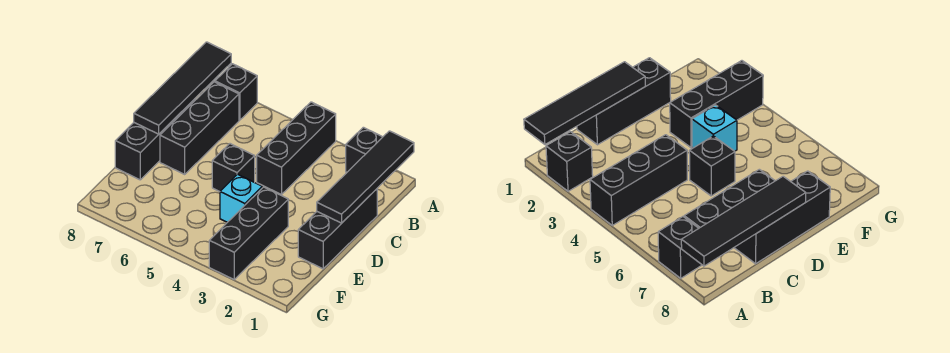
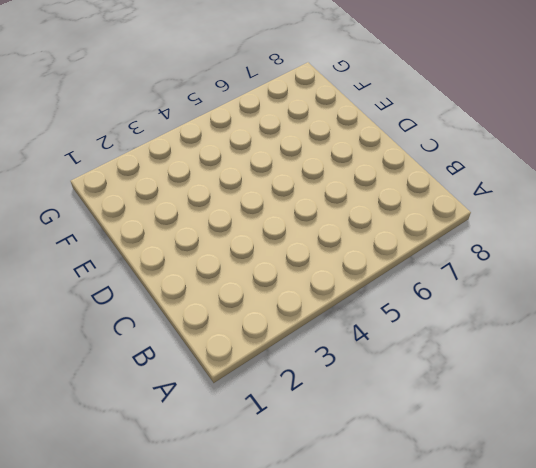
none -> black brick A2 level 1
none -> black brick A4:C4 level 1

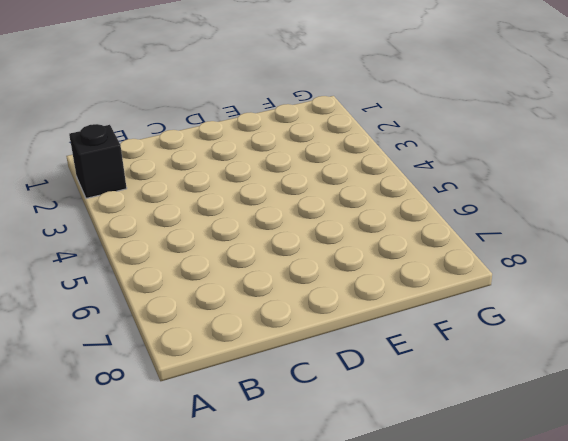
none -> black brick A4:C4 level 1
none -> black brick A7 level 1

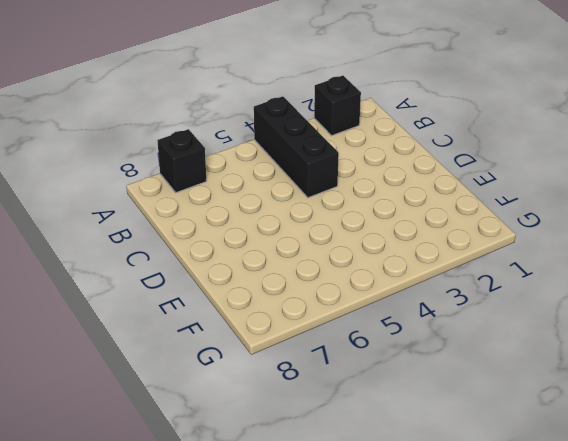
none -> black brick B7:D7 level 1
none -> black brick C1:E1 level 1

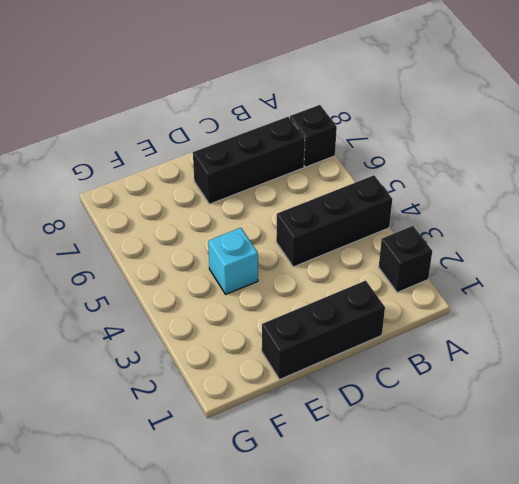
none -> black brick C8:E8 level 1
none -> black brick D5 level 1

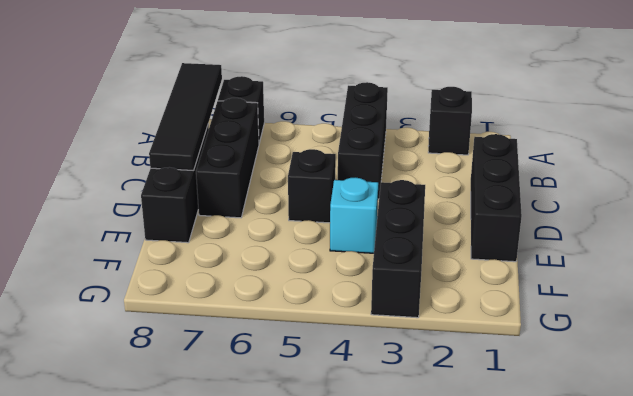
none -> black tile A1:D1 level 2

